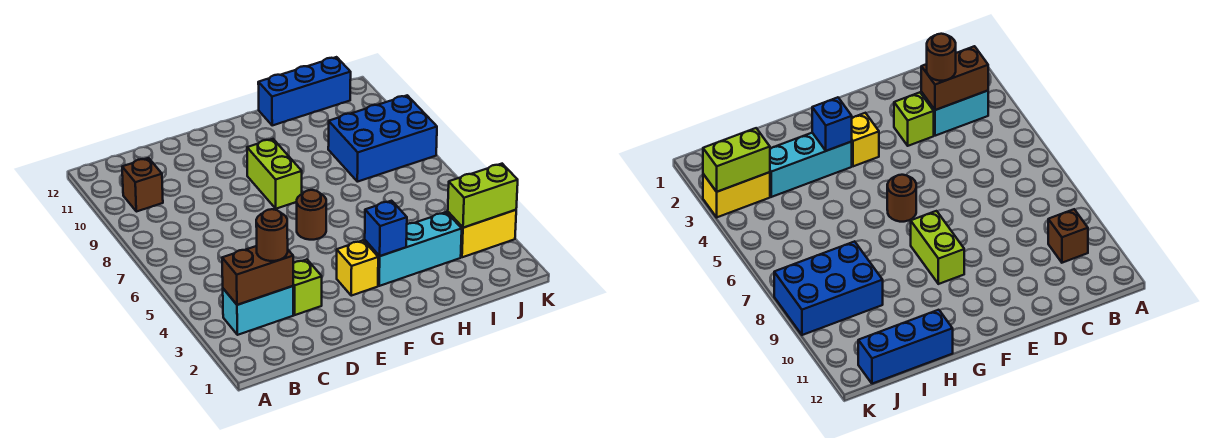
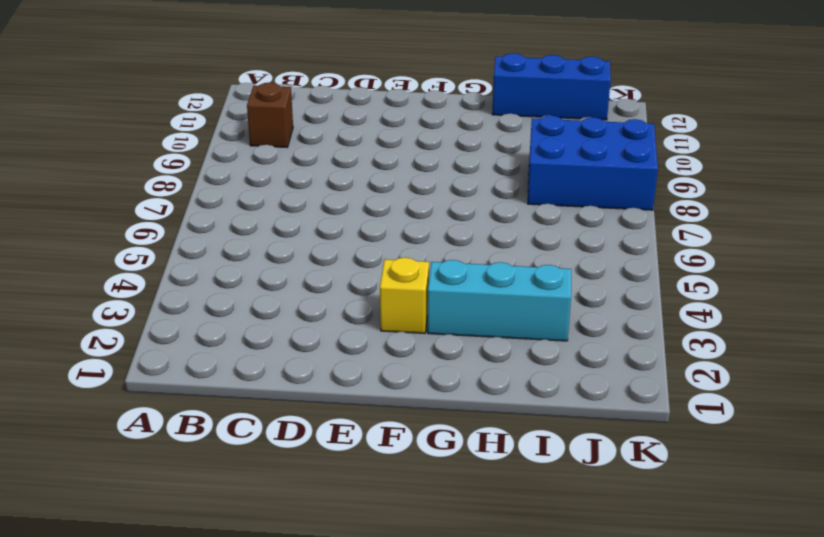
none -> cyan brick B3:C3 level 1
none -> lime brick D3 level 1
none -> brown round brick F6 level 1

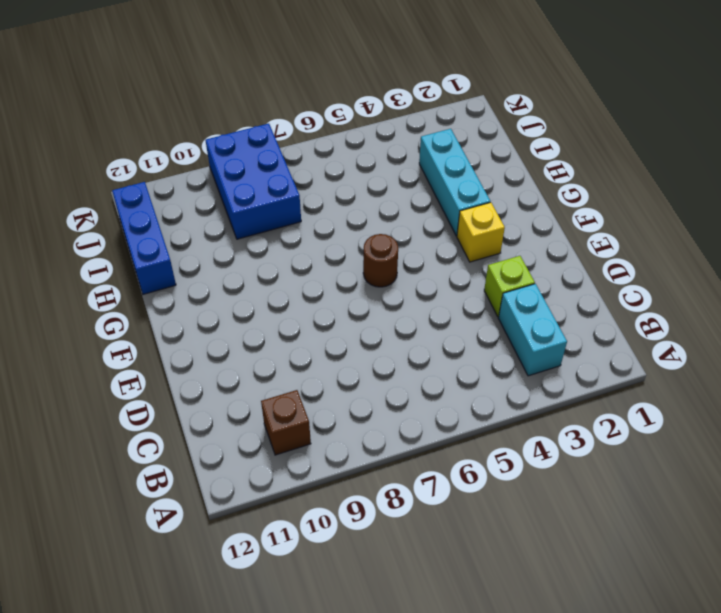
none -> lime brick F8:F9 level 1
none -> yellow brick J3:K3 level 1
none -> brown brick B3:C3 level 2

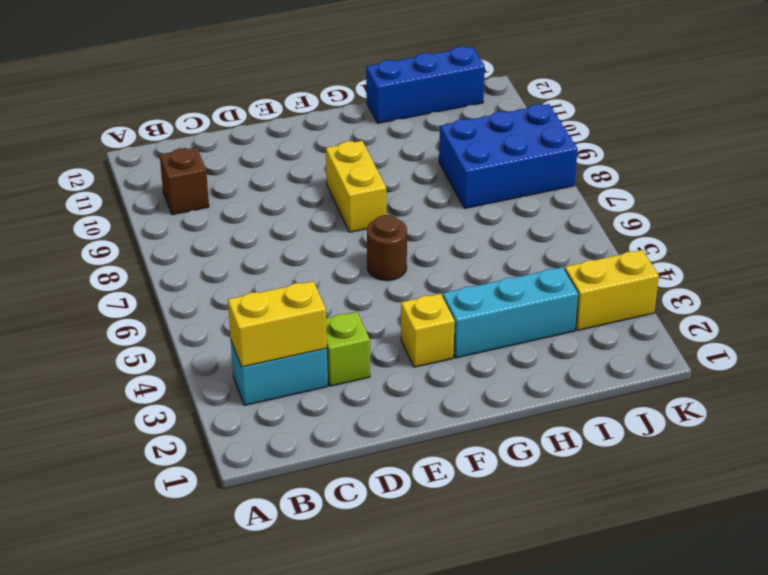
yellow brick B3:C3 level 2 -> brown brick B3:C3 level 2
yellow brick F8:F9 level 1 -> lime brick F8:F9 level 1
none -> blue brick G3 level 2
none -> lime brick J3:K3 level 2
none -> brown round brick C3 level 3

